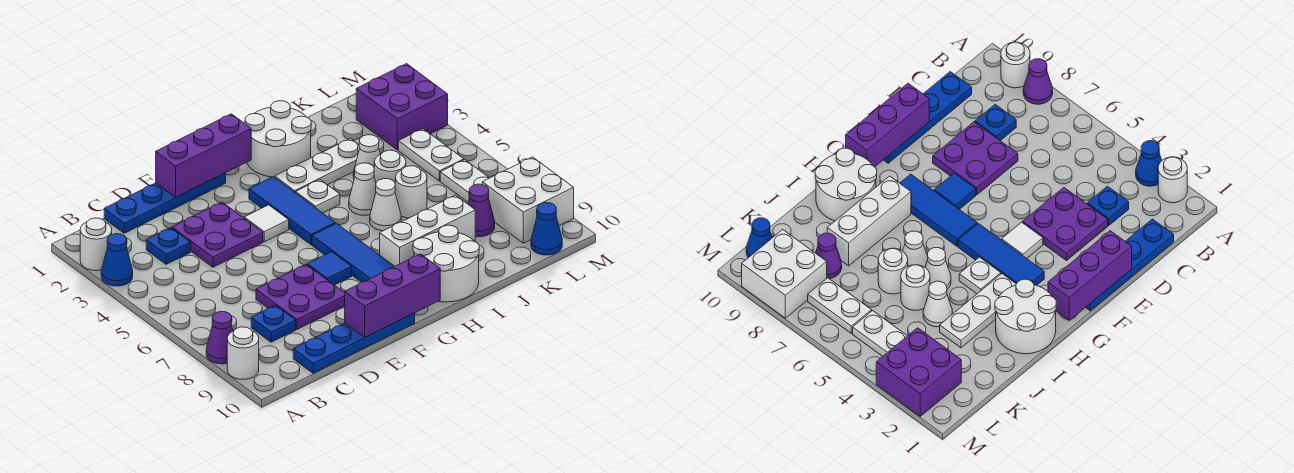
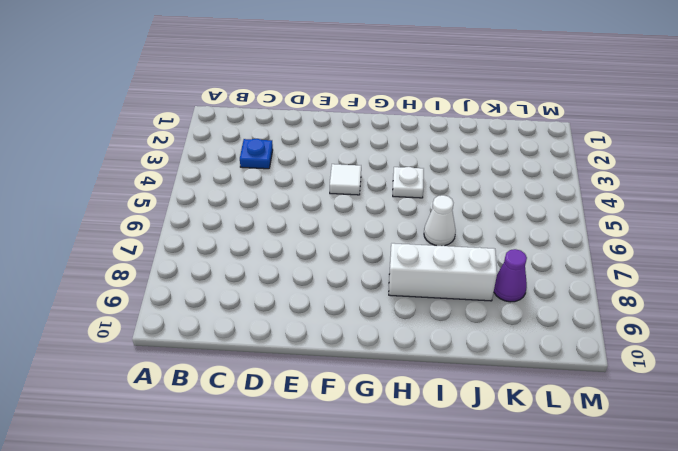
none -> white round brick A2 level 1
none -> blue cone A3 level 1
none -> purple cone A8 level 1
none -> white round brick A9 level 1

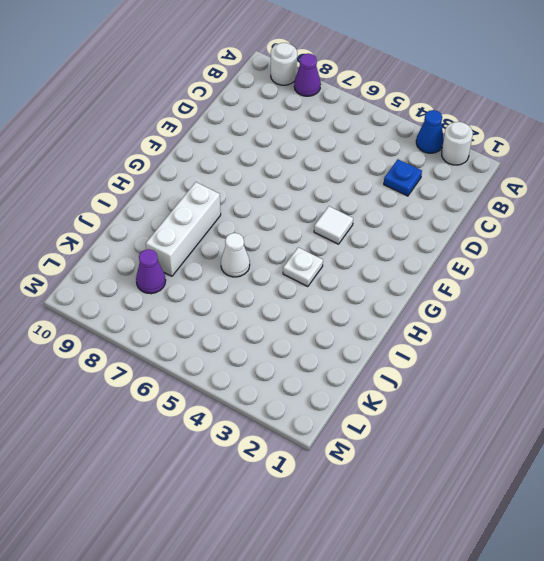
none -> blue plate C1:F1 level 1
none -> blue plate C8 level 1
none -> blue plate C10:F10 level 1
none -> purple plate D3:E4 level 1

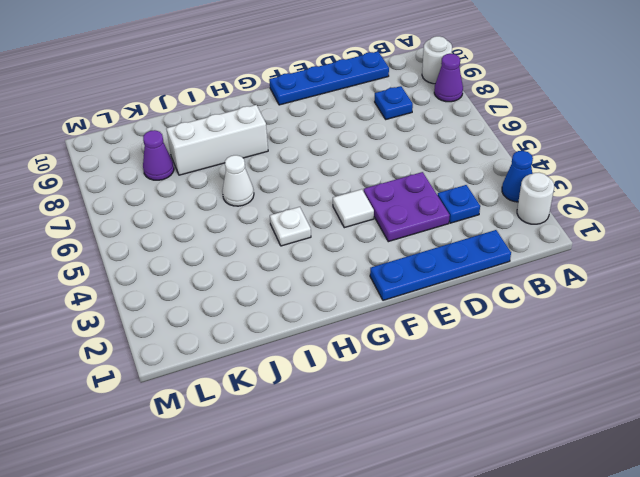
none -> purple plate D7:E8 level 1
none -> blue tile F7 level 1
none -> blue tile G3:G5 level 1
none -> blue tile G6:G8 level 1

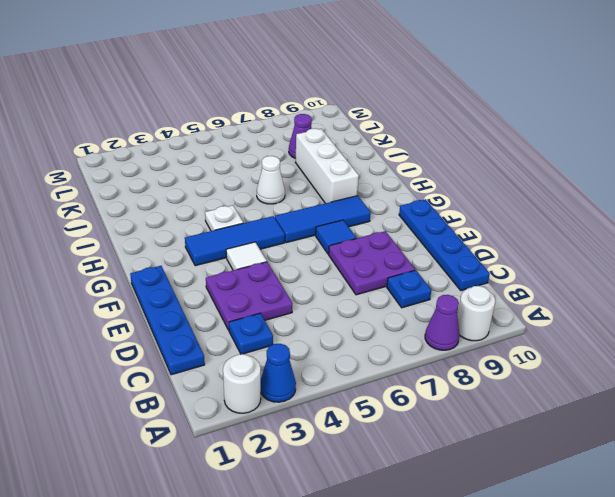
none -> white round brick H1:I2 level 1
none -> white plate H3:J3 level 1
none -> white round brick H9:I10 level 1
none -> white cone I5 level 1

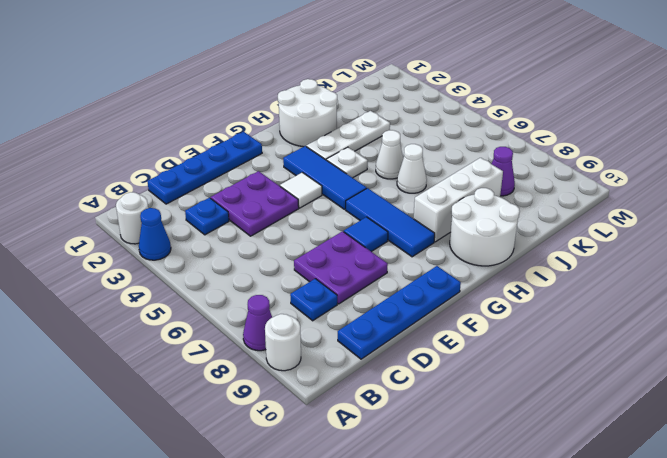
none -> white cone J4 level 1
none -> white round brick J5 level 1
none -> white round brick J6 level 1
none -> purple brick L2:M3 level 1

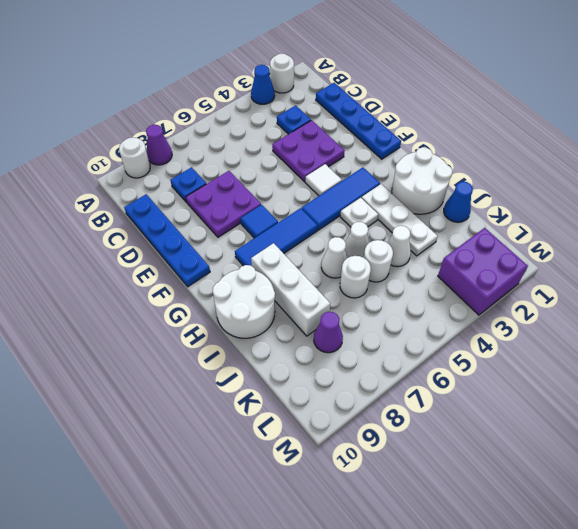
blue cone J1 level 1 -> blue cone L10 level 1
none -> white plate L4:L5 level 1
none -> white plate L6:L7 level 1
none -> white brick L8:M9 level 1
none -> purple brick E1:G1 level 2

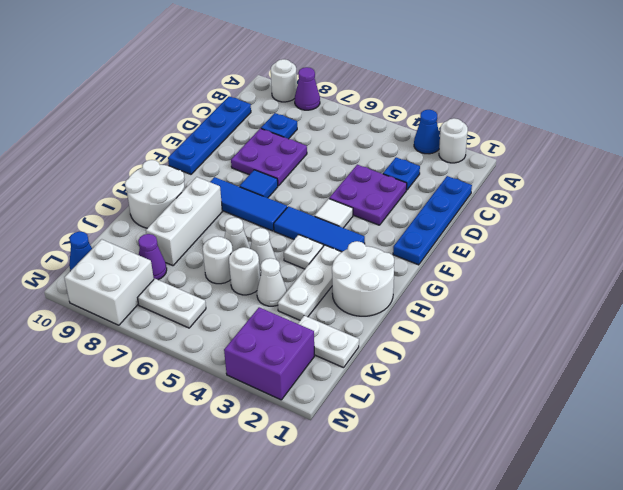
white plate K1:K2 level 1 -> white plate L4:L5 level 1
none -> purple brick E1:G1 level 2
none -> purple brick E10:G10 level 2

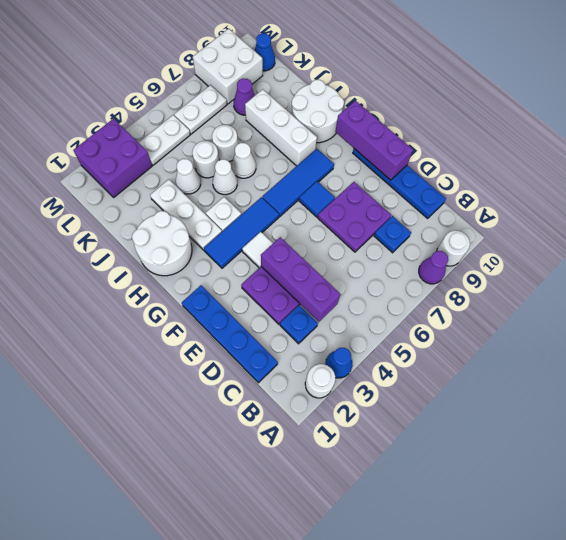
purple brick C4:E4 level 2 -> purple brick E1:G1 level 2

